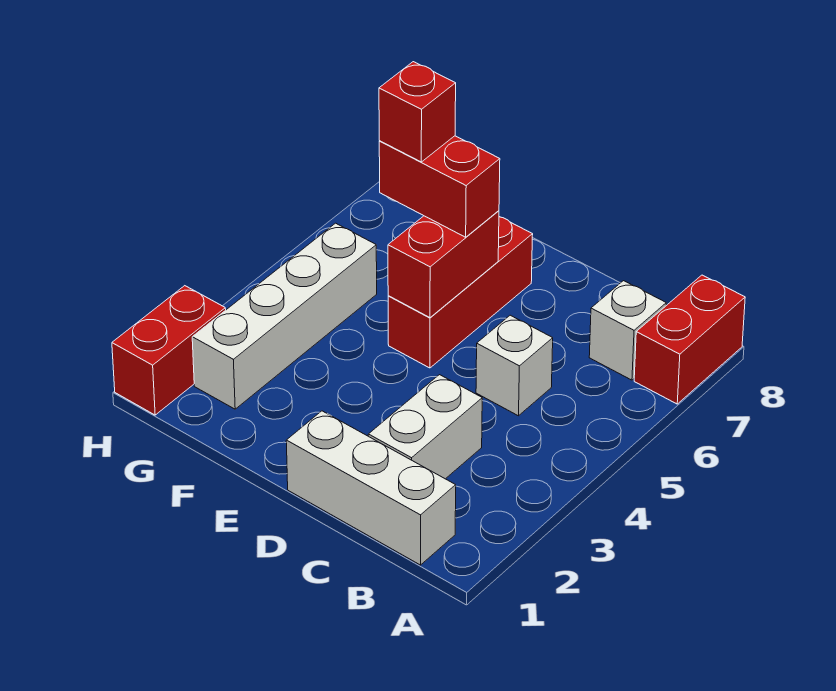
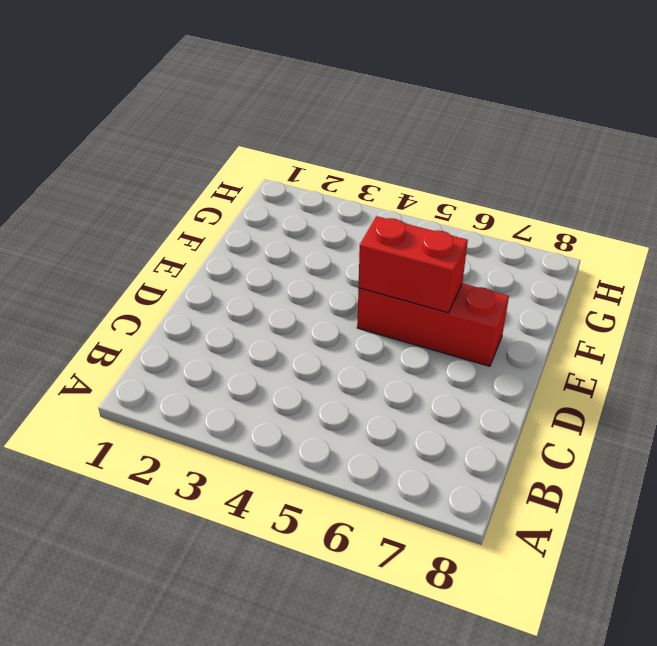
none -> red brick A7:A8 level 1
none -> white brick B1:D1 level 1

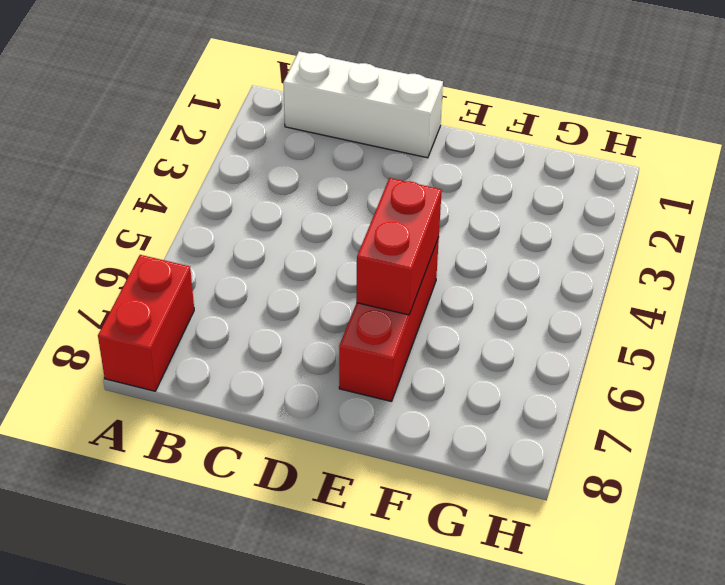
none -> white brick B7 level 1
none -> white brick C2:C3 level 1

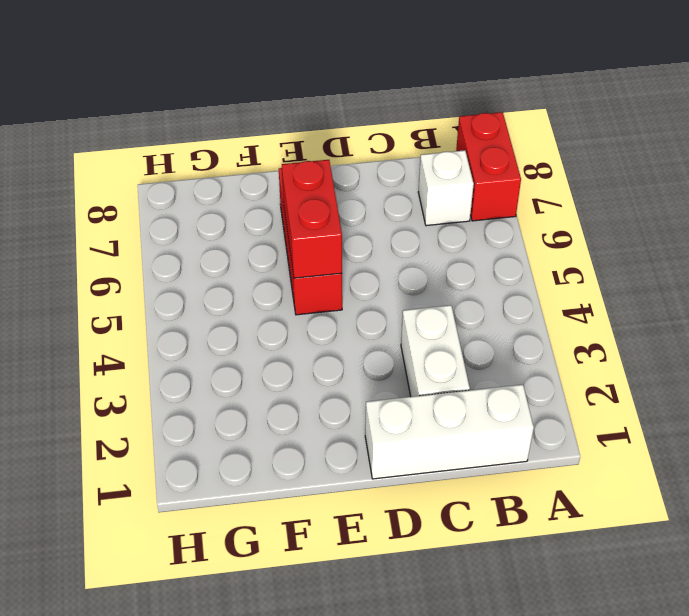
none -> white brick C5 level 1
none -> white brick G2:G5 level 1

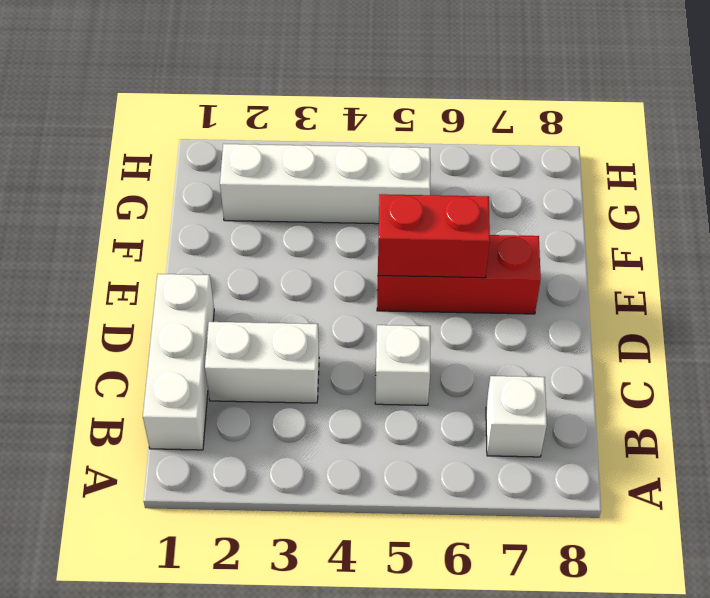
none -> red brick A7:A8 level 1
none -> red brick H1:H2 level 1

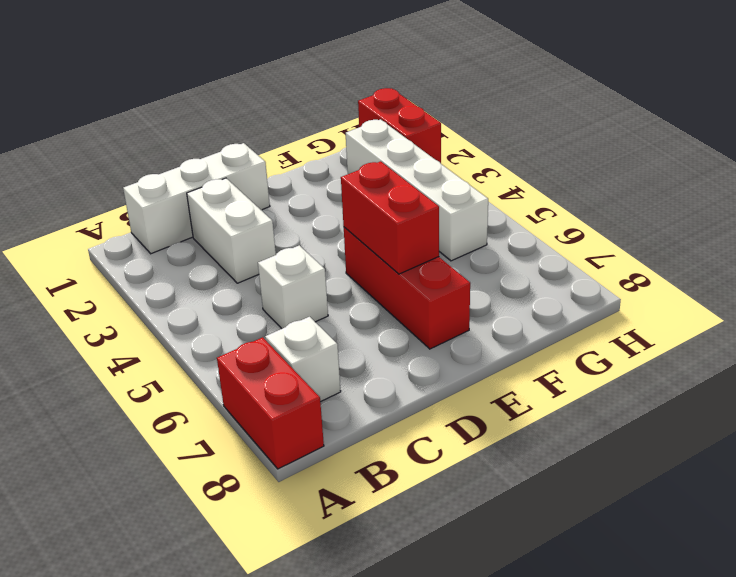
none -> red brick E6:F6 level 3
none -> red brick F6 level 4

